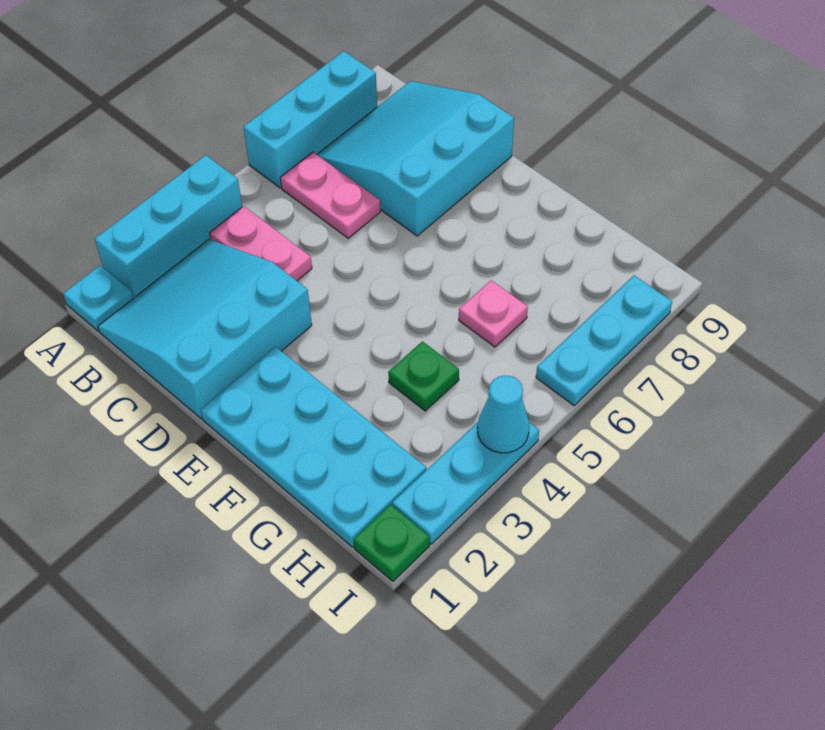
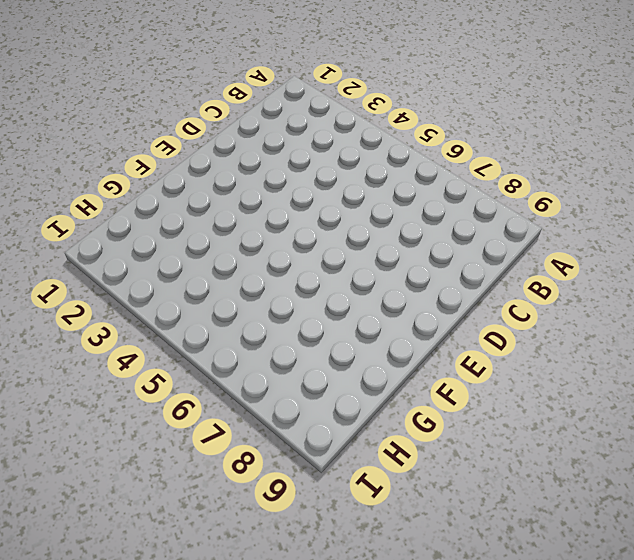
none -> cyan plate A1 level 1
none -> cyan brick A2:A4 level 1
none -> cyan brick A6:A8 level 1

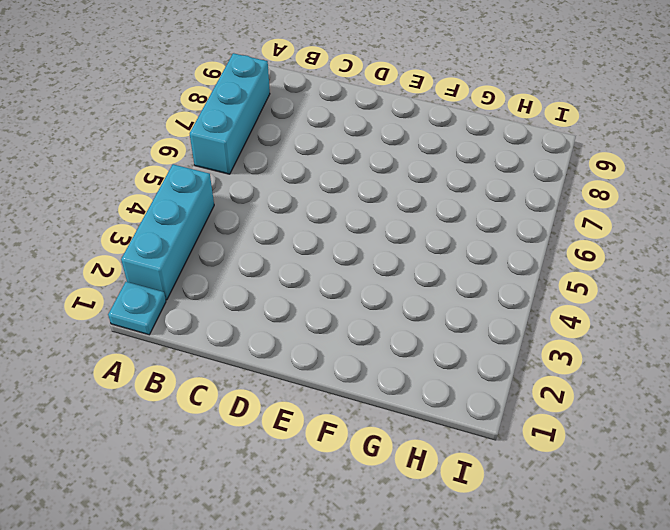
none -> cyan slope B1:D3 level 1 top D
none -> pink plate B4:C4 level 1
none -> pink plate B6:C6 level 1

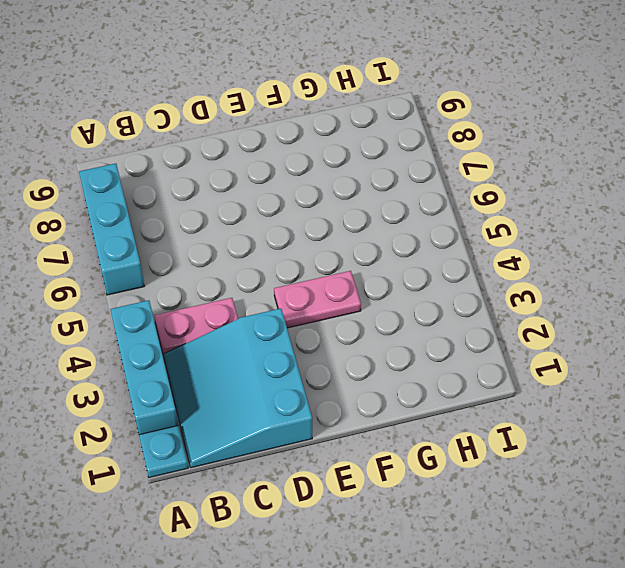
pink plate E4:F4 level 1 -> pink plate B6:C6 level 1
none -> cyan slope B7:D9 level 1 top D
none -> cyan plate E1:H2 level 1
none -> green plate G4 level 1

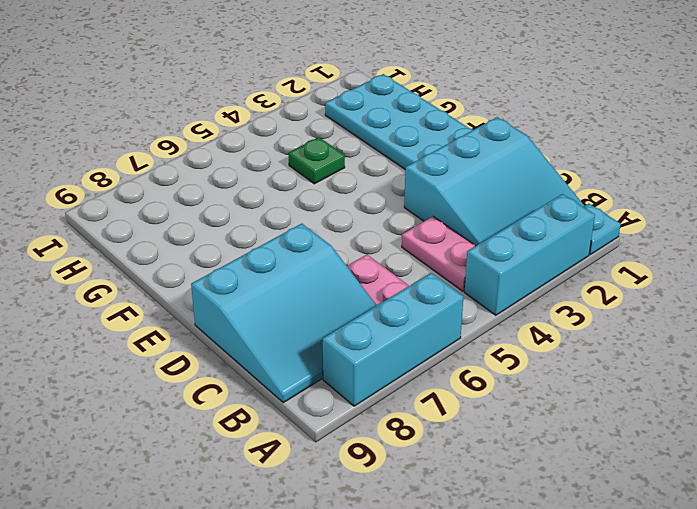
none -> pink plate G6 level 1
none -> green plate I1 level 1
none -> cyan plate I2:I4 level 1

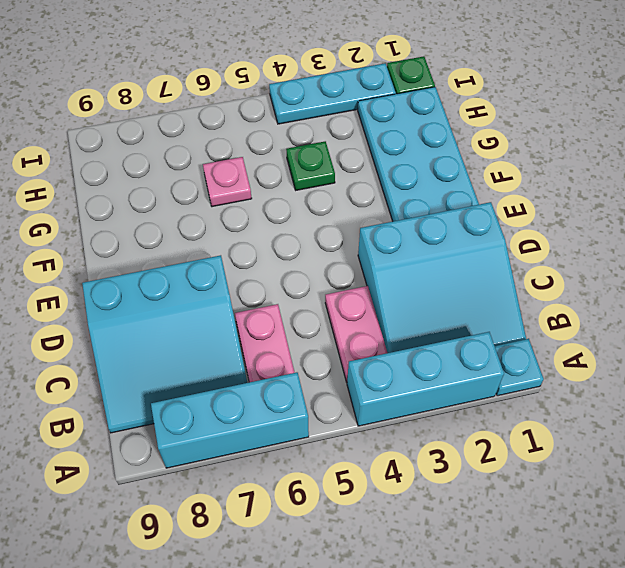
none -> cyan plate I6:I8 level 1
none -> cyan cone I4 level 2

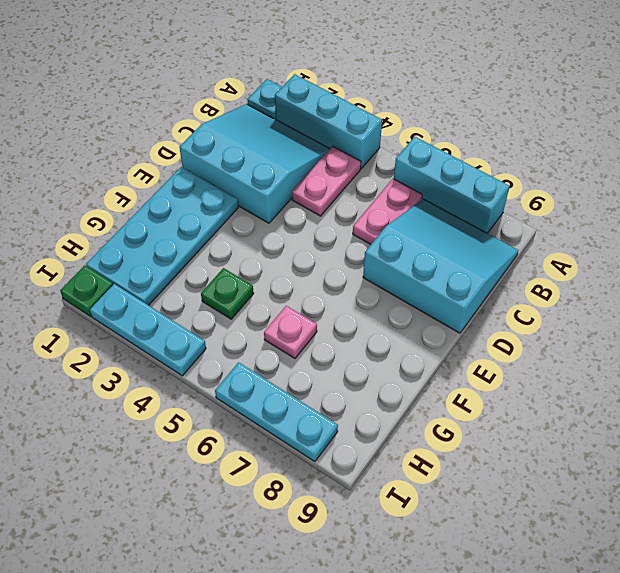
none -> cyan cone I4 level 2

